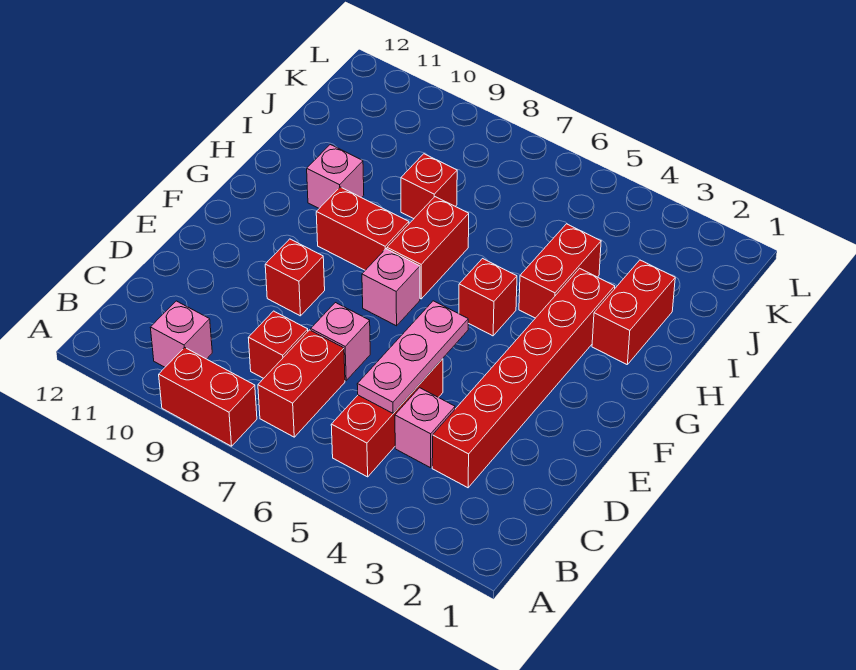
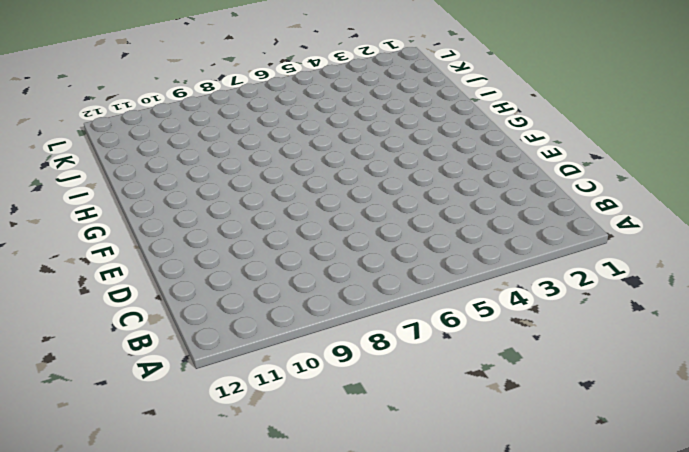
none -> red brick A8:A9 level 1
none -> red brick B5:D5 level 1
none -> red brick B7:C7 level 1

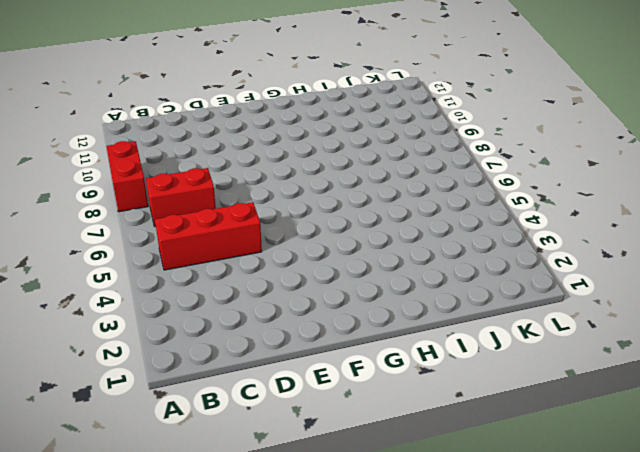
none -> pink brick B10 level 1
none -> red brick C3:H3 level 1
none -> pink brick C4 level 1

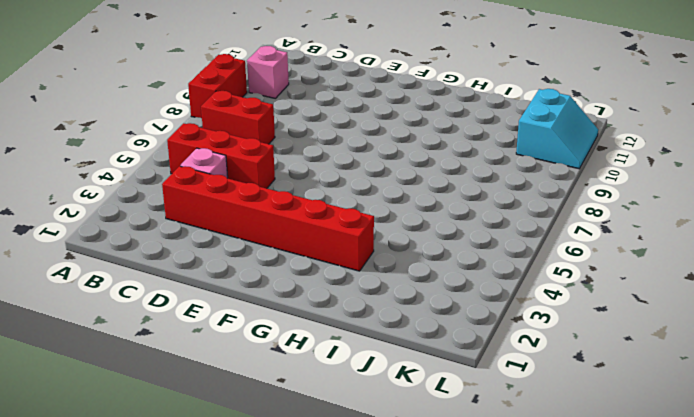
cyan slope K10:L11 level 1 top K -> none
none -> red brick C8 level 1
none -> pink brick D7 level 1
none -> red brick E9 level 1

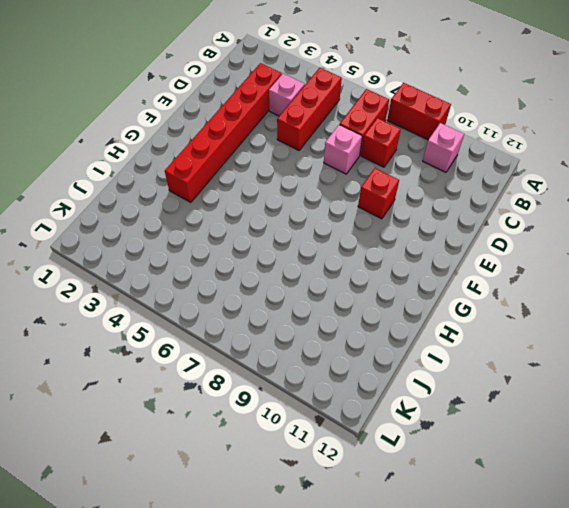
none -> pink brick F7 level 1
none -> red brick G5 level 1
none -> red brick G7:H7 level 1

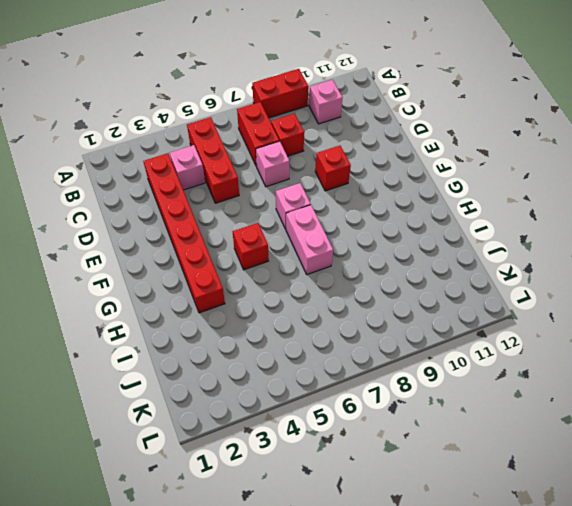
pink brick G7:H7 level 1 -> red brick G7:H7 level 1
none -> red brick G8:G9 level 1
none -> red brick H2:I2 level 1
none -> red brick H4:I4 level 1

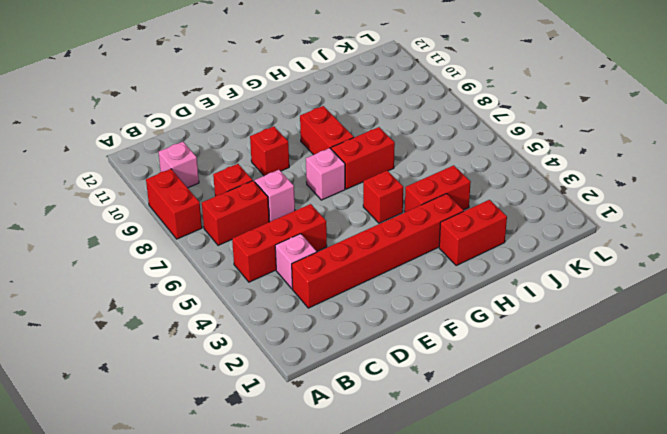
none -> pink brick H10 level 1
none -> red brick I8 level 1
none -> pink plate C5:E5 level 2

